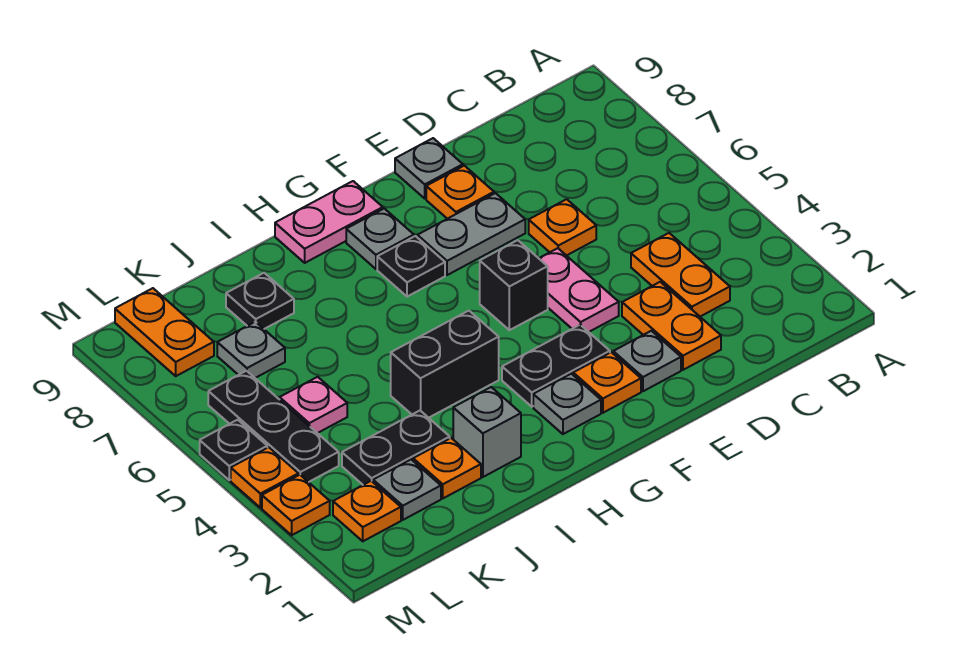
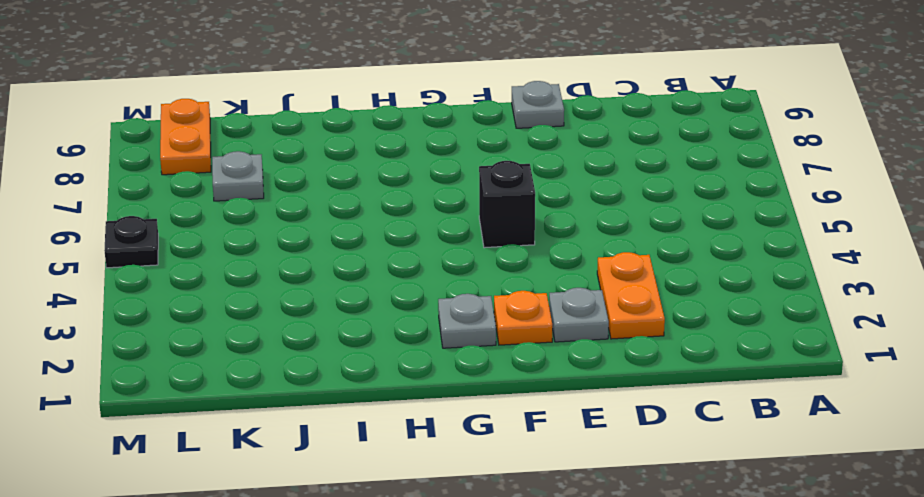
none -> orange plate C3:C4 level 1
none -> orange plate D6 level 1
none -> pink plate E4:E5 level 1

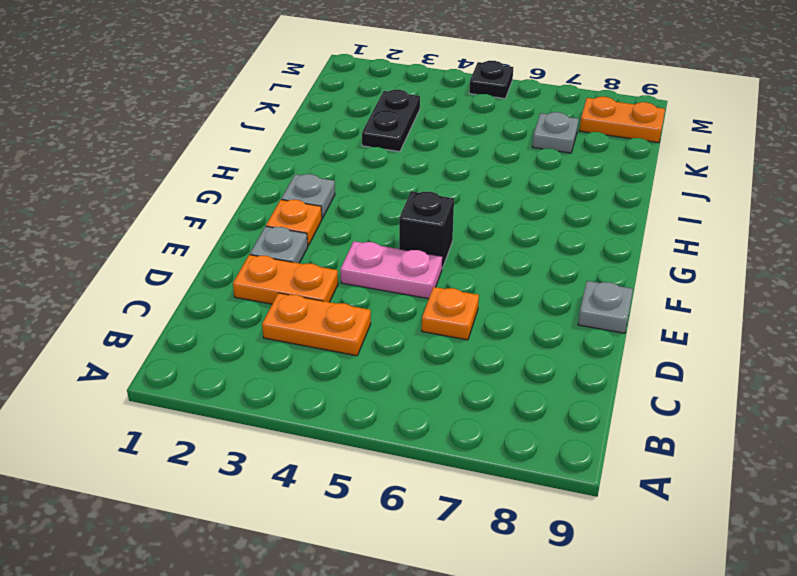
none -> grey plate E7:F7 level 1
none -> orange plate E8 level 1
none -> black plate F3:G3 level 1

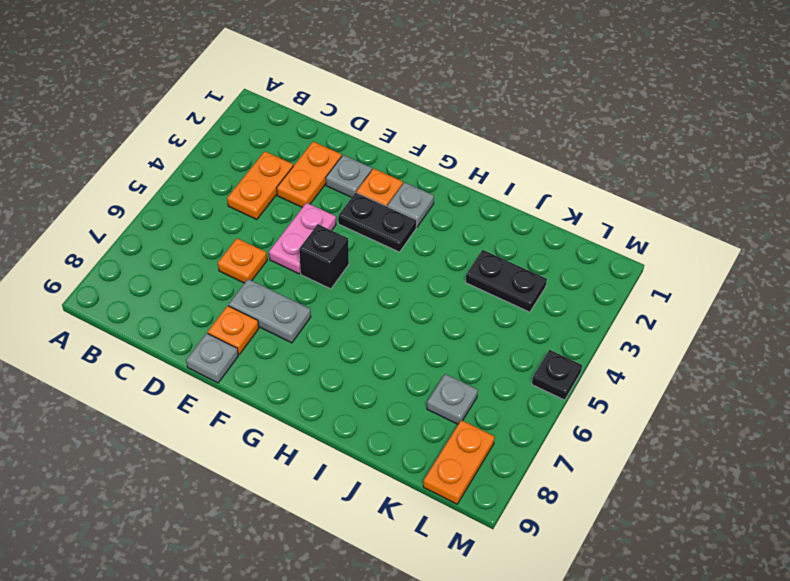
none -> black plate G7 level 1
none -> grey plate G8 level 1
none -> pink plate G9:H9 level 1

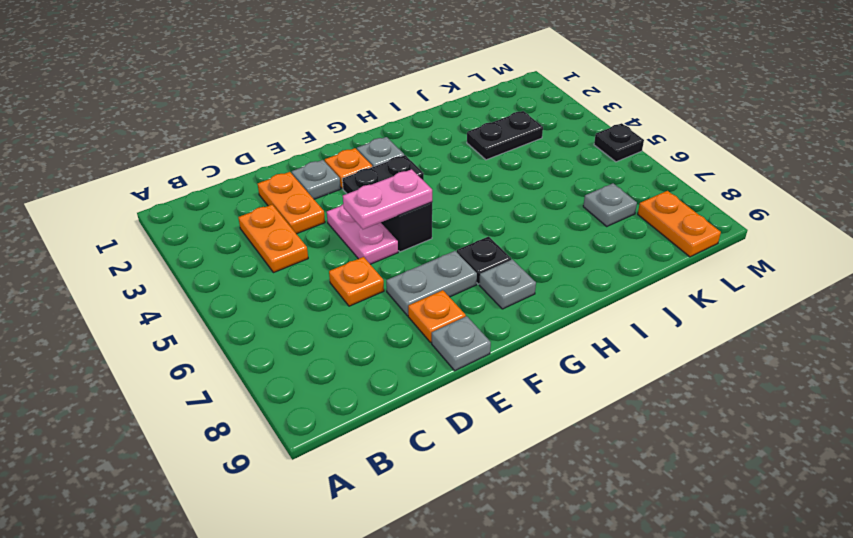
pink plate E5:F5 level 2 -> pink plate G9:H9 level 1
none -> black brick H4:I4 level 1
none -> grey brick I2 level 1
none -> orange plate J2 level 1

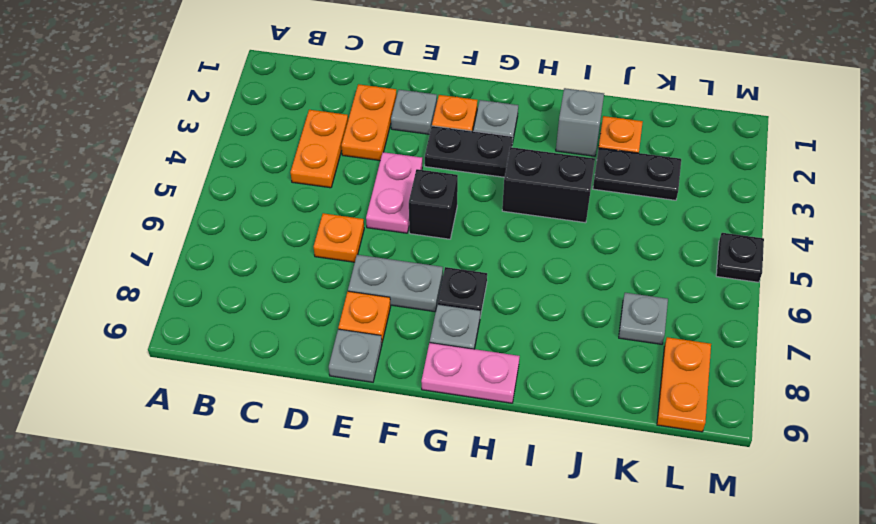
none -> black plate J8 level 1
none -> grey plate K2 level 1
none -> pink plate K5 level 1

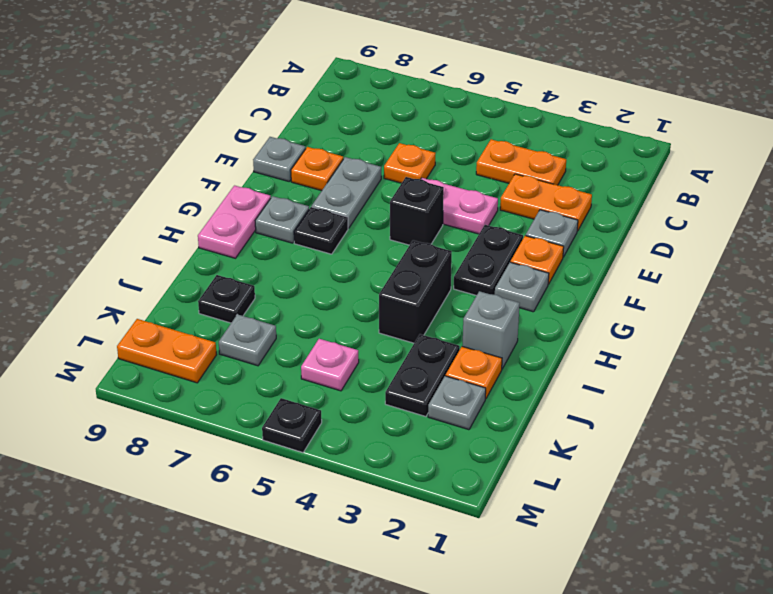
none -> orange plate L2 level 1
none -> black plate L4:L6 level 1
none -> orange plate M3 level 1

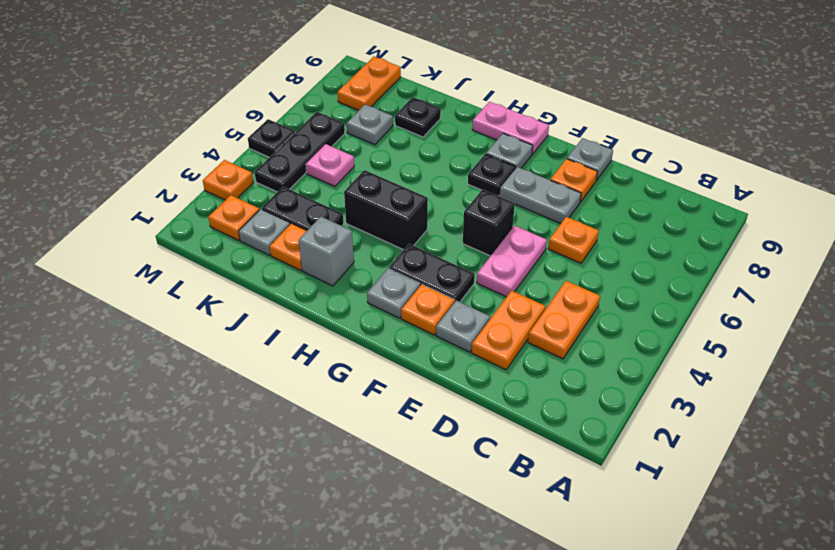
none -> orange plate M4 level 1

